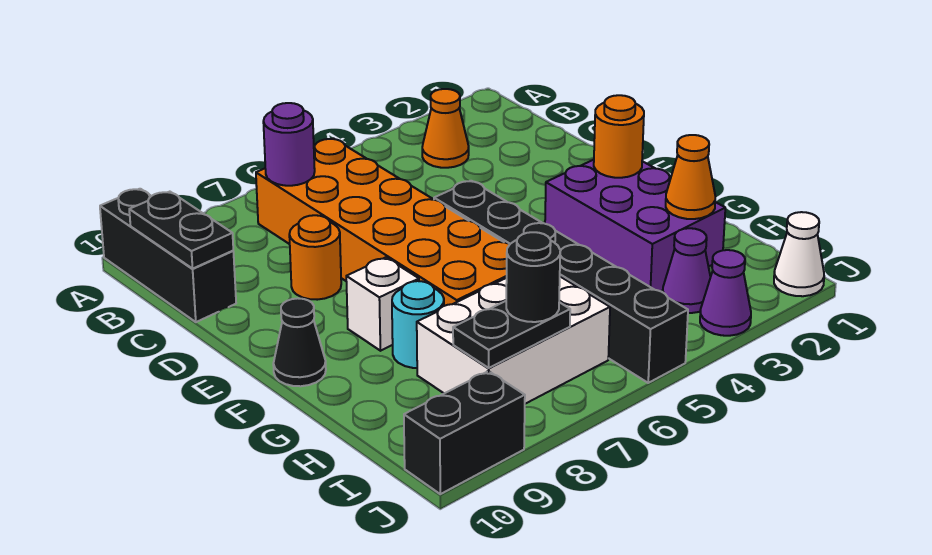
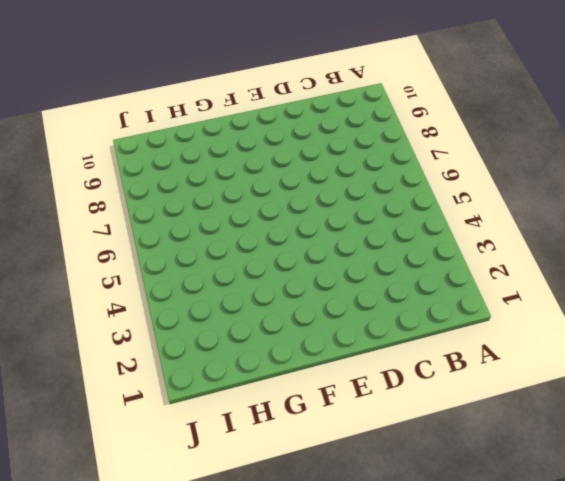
none -> black brick A10:C10 level 1
none -> orange cone B3 level 1
none -> orange brick B6:G7 level 1

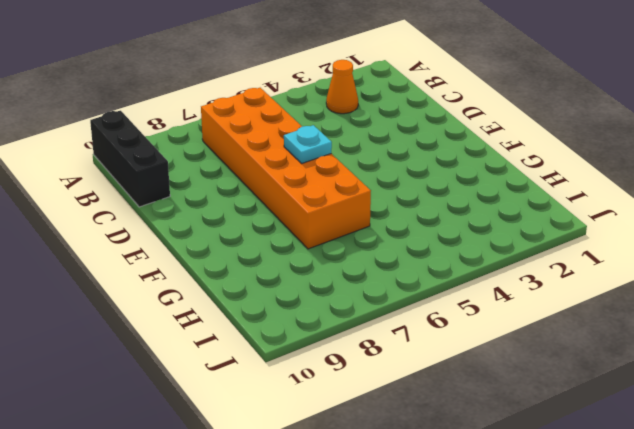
cyan plate E6 level 2 -> none
none -> orange round brick D8 level 1
none -> black brick E5:J5 level 1
none -> purple brick F2:H3 level 1

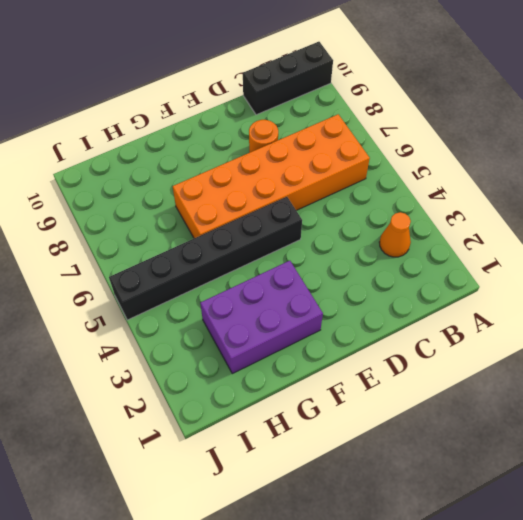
none -> white brick F8 level 1
none -> black cone F10 level 1
none -> cyan round brick G8 level 1

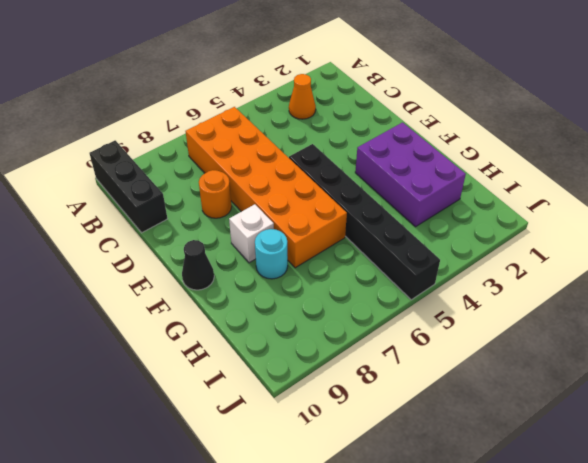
none -> white brick H6:I8 level 1
none -> purple cone I3 level 1
none -> white cone J1 level 1

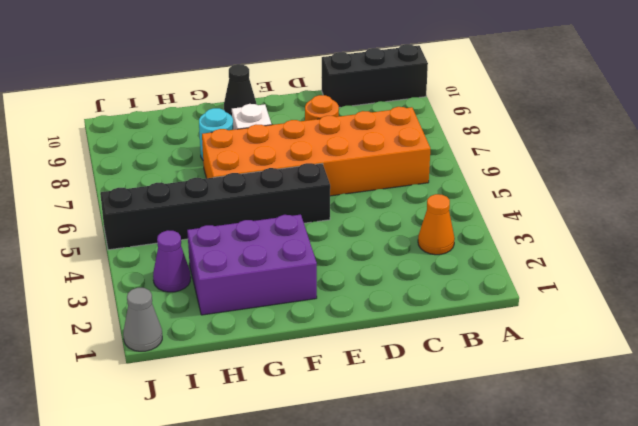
grey cone J1 level 1 -> white cone J1 level 1
none -> white brick H6:I8 level 1
none -> purple cone J3 level 1
none -> black brick J9:J10 level 1

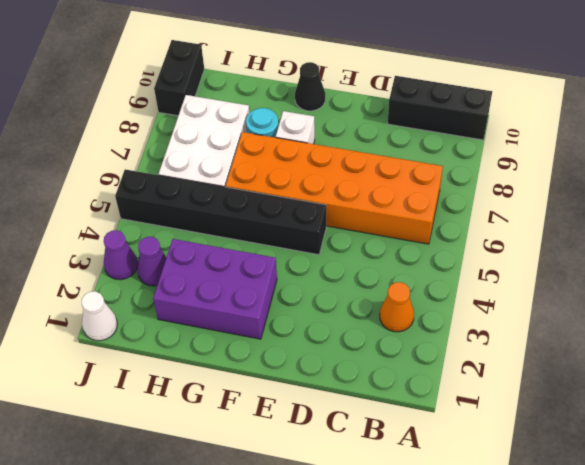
none -> orange round brick D8 level 1
none -> purple round brick B7 level 2
none -> black plate B10:C10 level 2

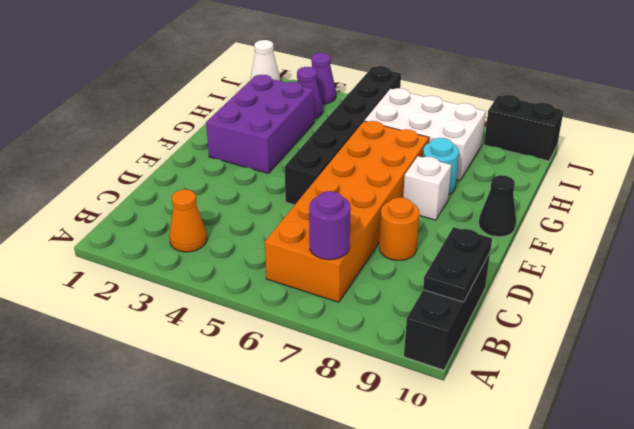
none -> orange round brick F2 level 2
none -> orange cone H2 level 2
none -> black plate I7:I8 level 2

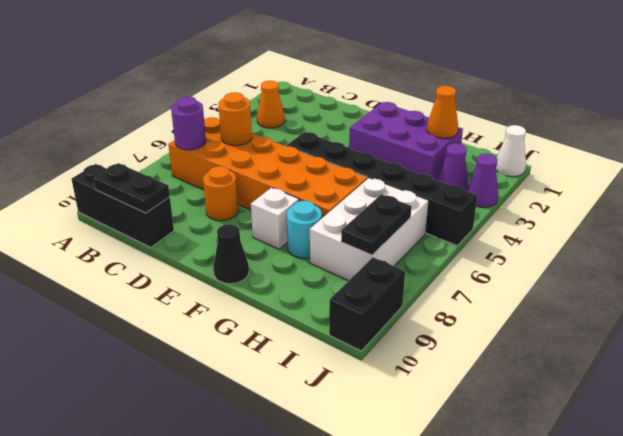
orange round brick C6 level 2 -> orange round brick F2 level 2
none -> black round brick I7 level 3

